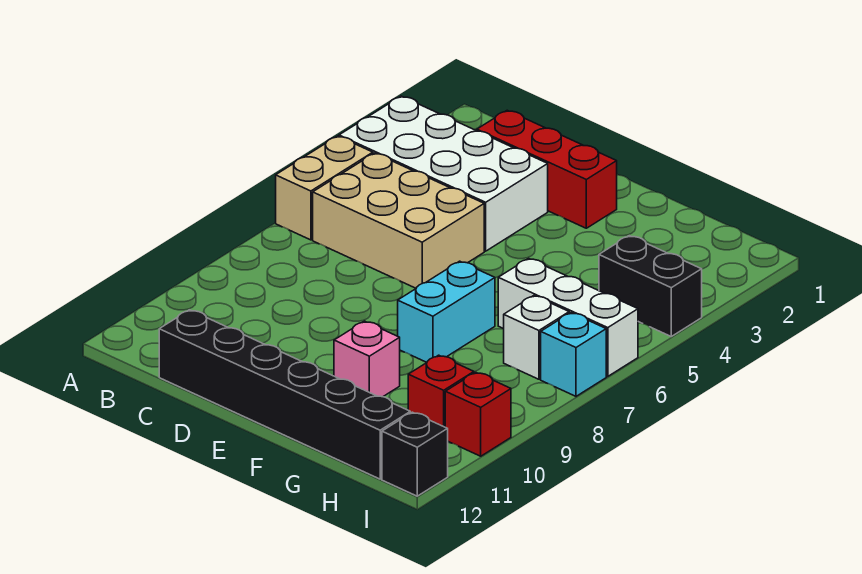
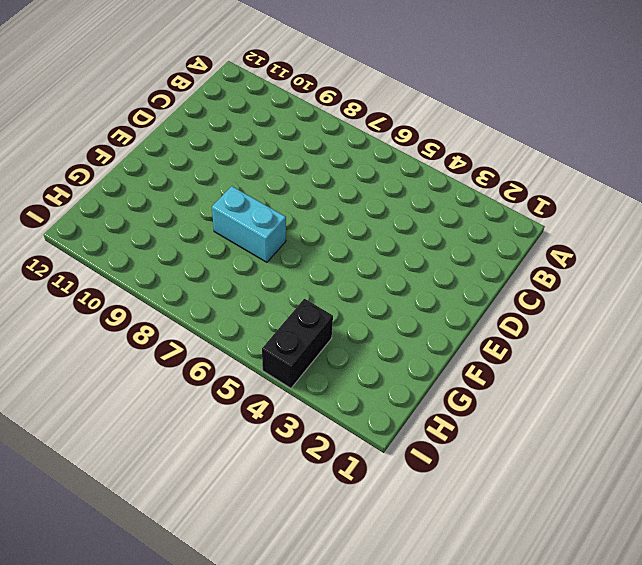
none -> white brick A3:D4 level 1
none -> tan brick A5:A6 level 1
none -> tan brick B5:D6 level 1

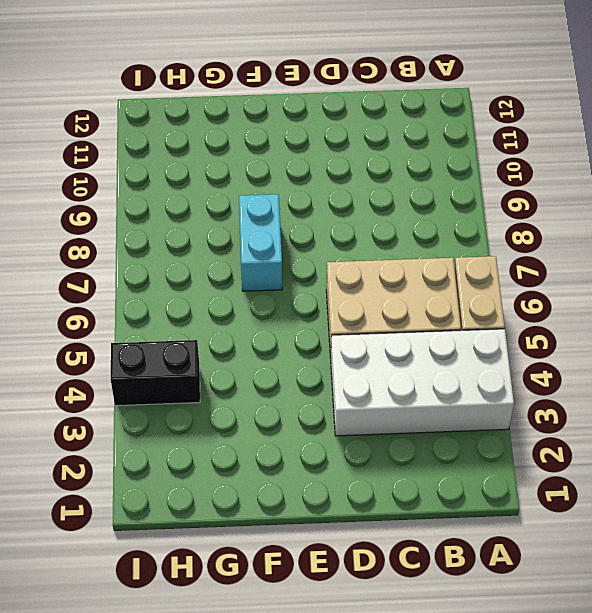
none -> red brick C2:E2 level 1
none -> black brick C12:H12 level 1
none -> pink brick F10 level 1

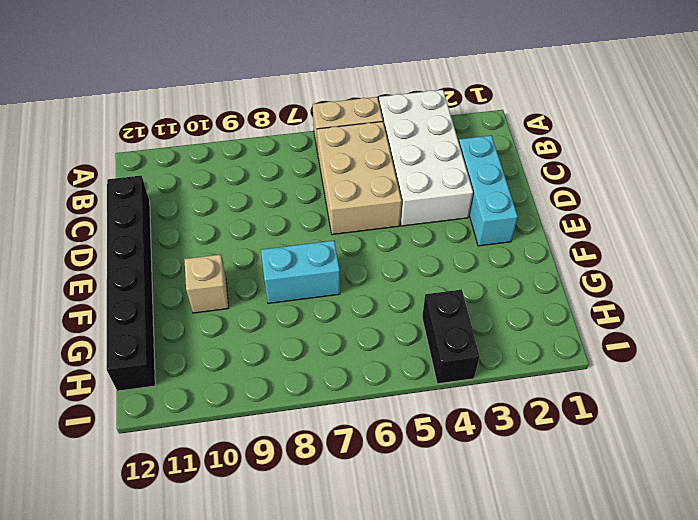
cyan brick C2:E2 level 1 -> red brick C2:E2 level 1
tan brick F10 level 1 -> pink brick F10 level 1
none -> white brick G6:I6 level 1
none -> white brick H7 level 1
none -> red brick H10 level 1

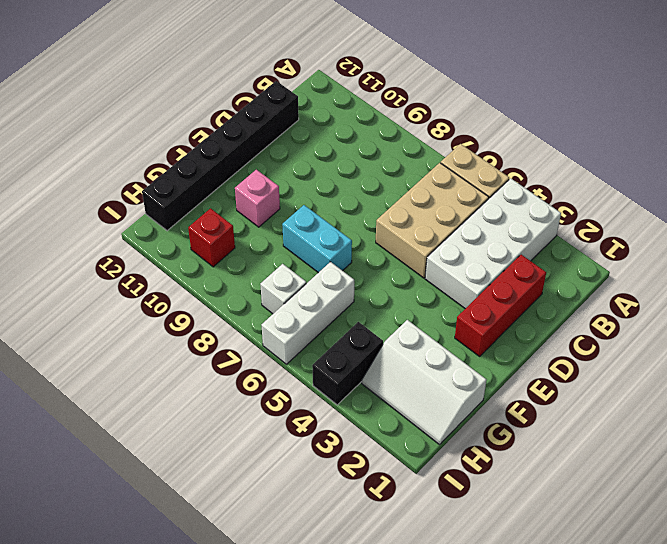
white slope G1:H3 level 1 top G -> none
none -> cyan brick I7 level 1
none -> red brick I10 level 1
none -> black brick I12 level 1

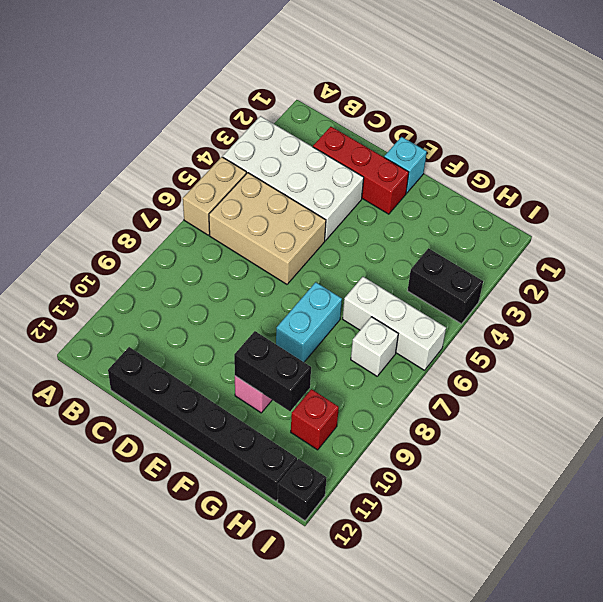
cyan brick E1 level 1 -> cyan brick I7 level 1
black brick F10:G10 level 2 -> none
none -> red brick I10 level 1

